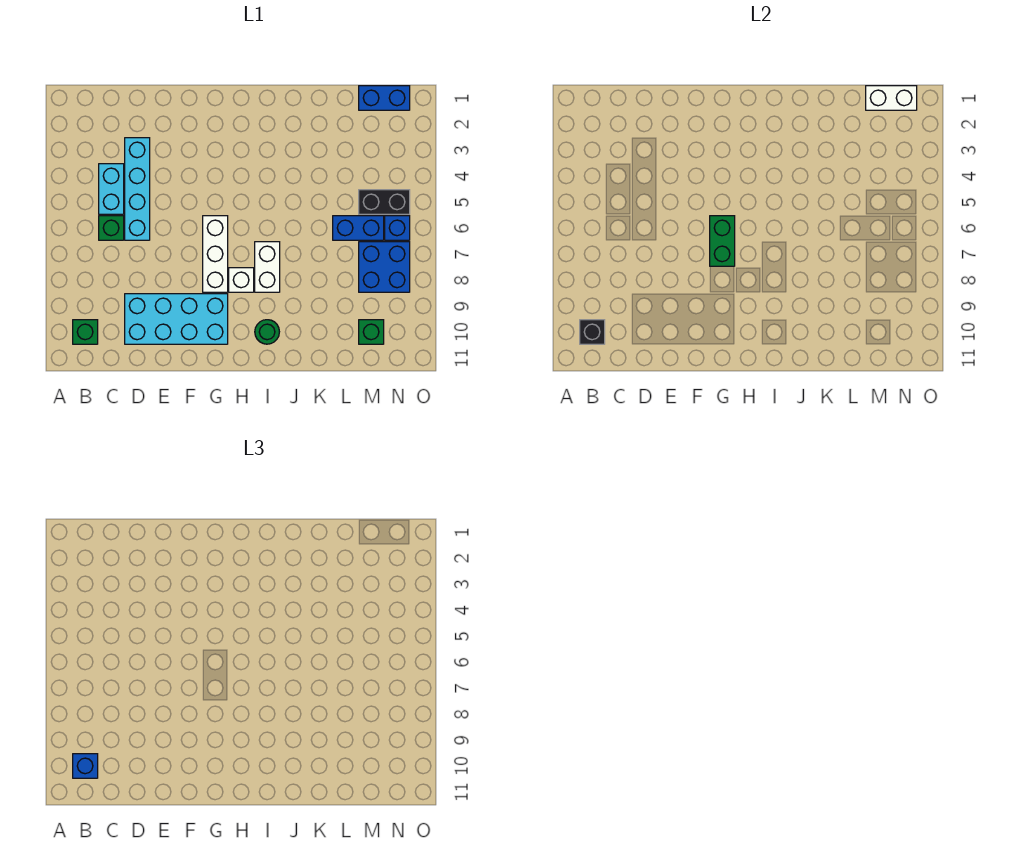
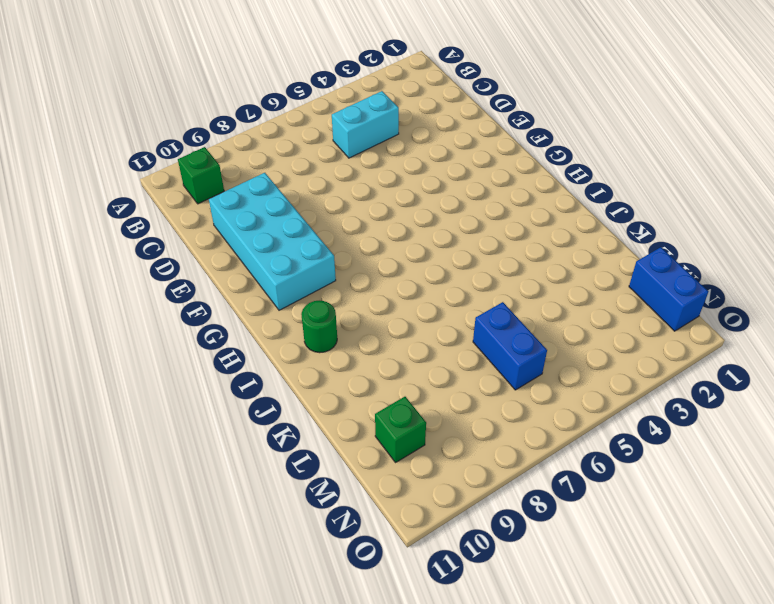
none -> green brick C6 level 1
none -> cyan brick D3:D6 level 1
none -> white brick G6:G8 level 1

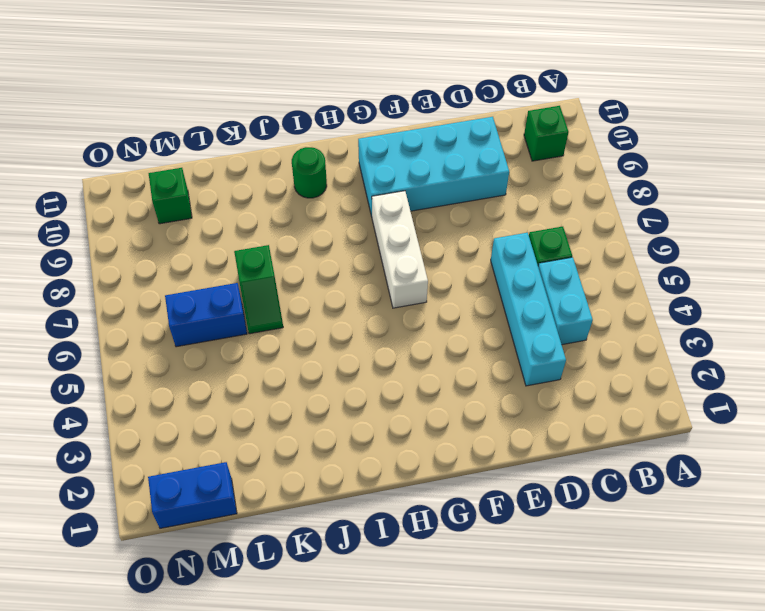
green slope K6:K7 level 1 top 7 -> none
none -> white brick H8 level 1
none -> white brick I7:I8 level 1
none -> black brick M5:N5 level 1

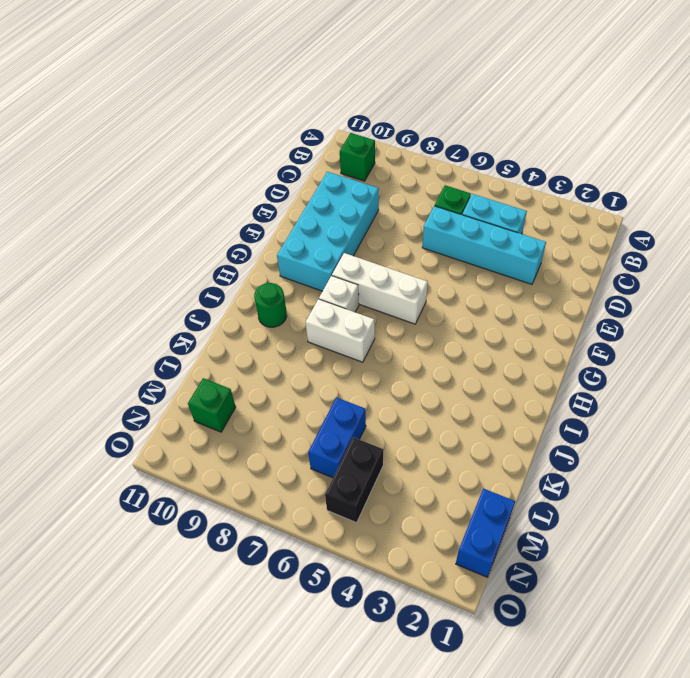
none -> blue brick M7:N8 level 1
none -> blue brick N6 level 1
none -> black brick B10 level 2

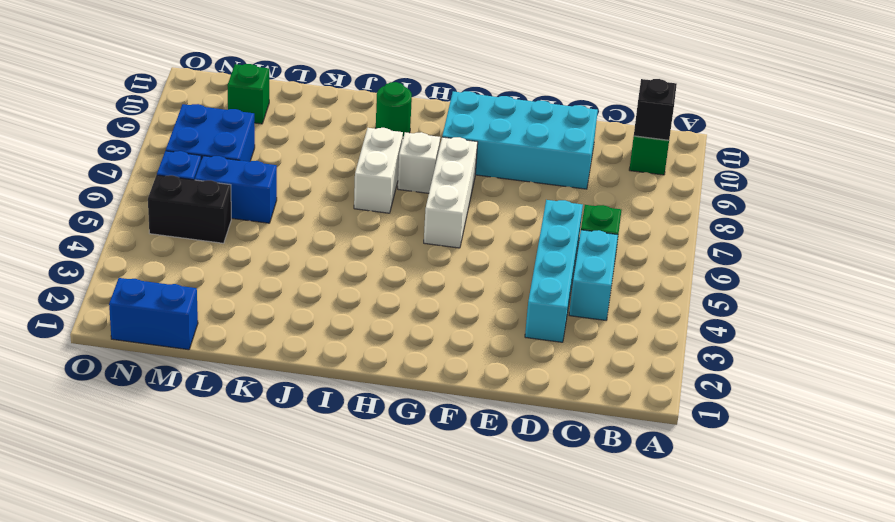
none -> green brick G6:G7 level 2
none -> white brick M1:N1 level 2
none -> blue brick B10 level 3

